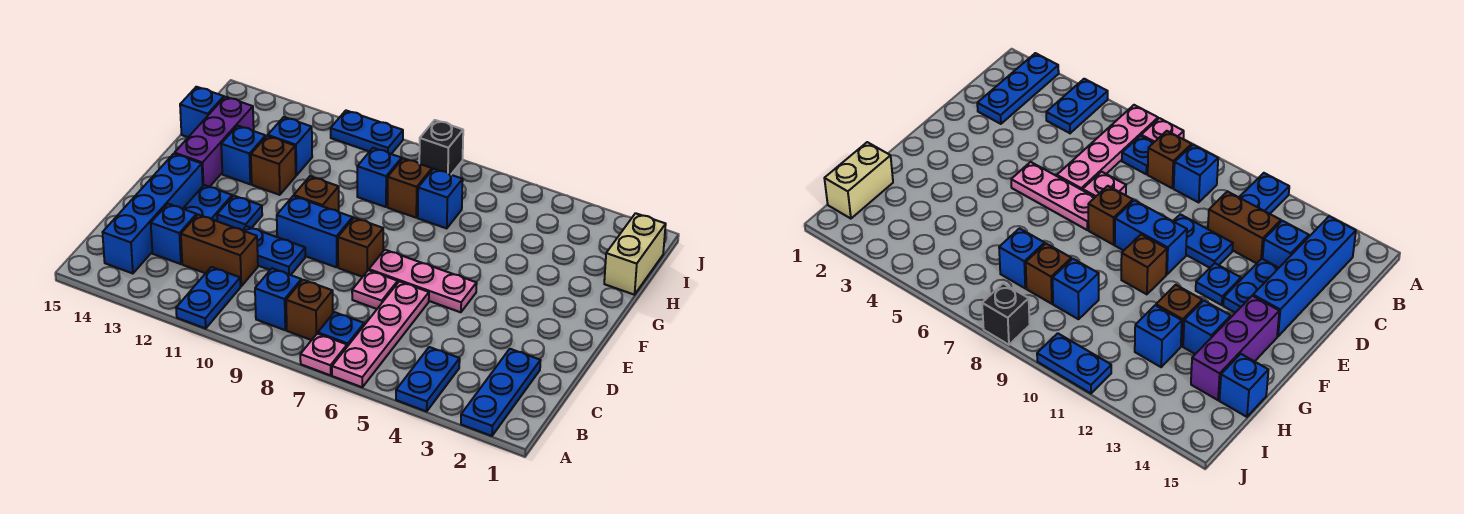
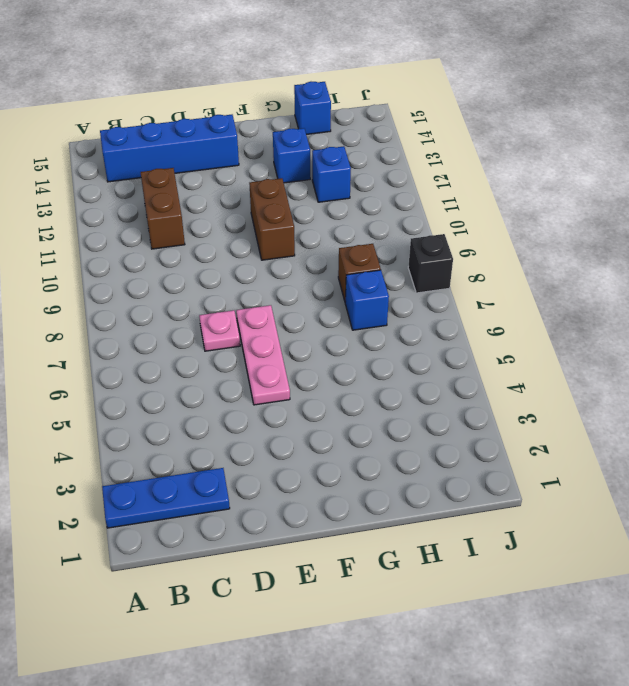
brown brick F10:F11 level 1 -> brown brick F10 level 1
none -> blue plate A4:B4 level 1
none -> pink plate A6:D6 level 1
none -> pink plate A7 level 1
none -> blue plate A11:B11 level 1

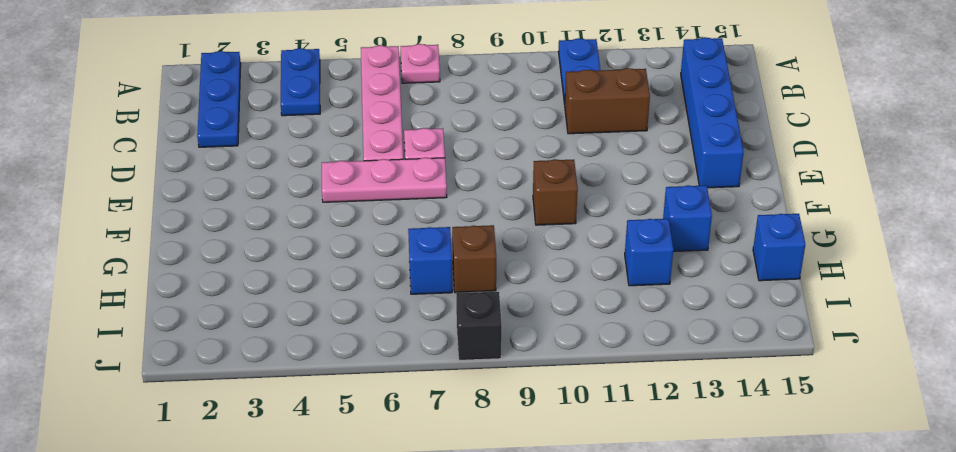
none -> blue plate B7 level 1
none -> brown brick B8 level 1
none -> blue brick B9 level 1
none -> blue brick C13 level 1

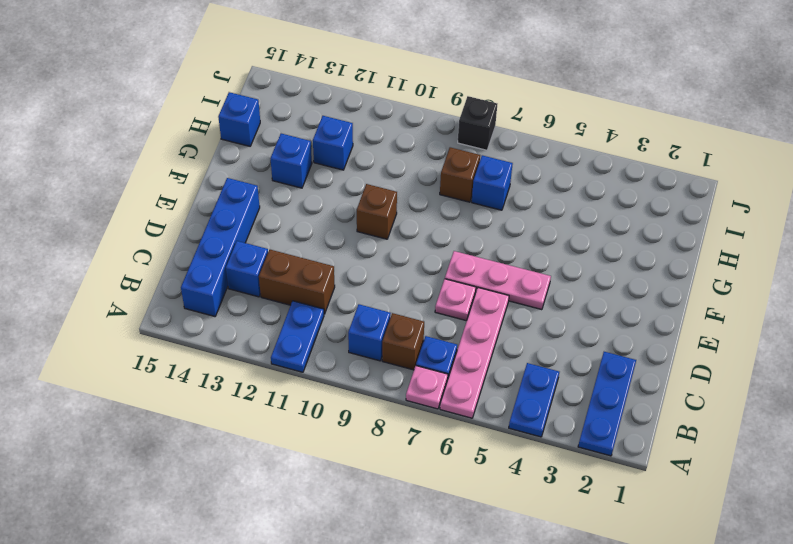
none -> blue plate D10:D11 level 1
none -> blue plate D13:E13 level 1
none -> brown brick E8 level 1
none -> blue brick E9:E10 level 1

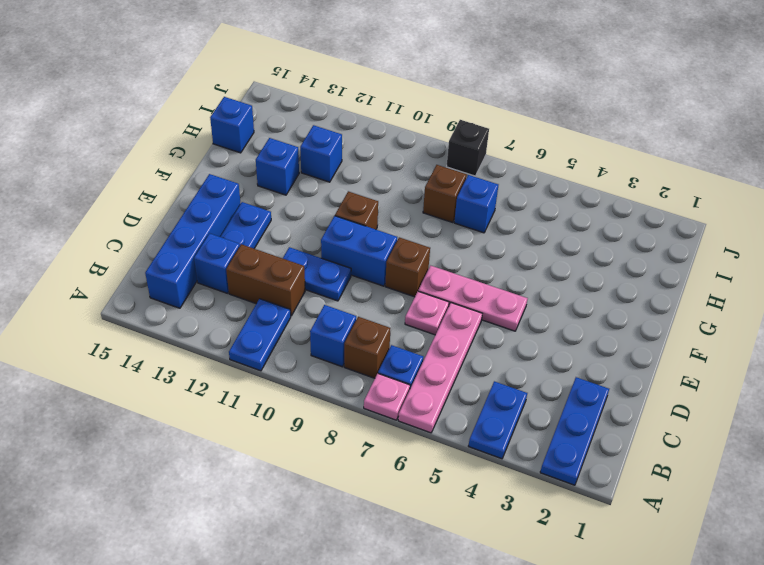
none -> blue plate E12 level 1
none -> purple brick F14:H14 level 1
none -> brown brick G12 level 1
none -> tan brick H1:I1 level 1

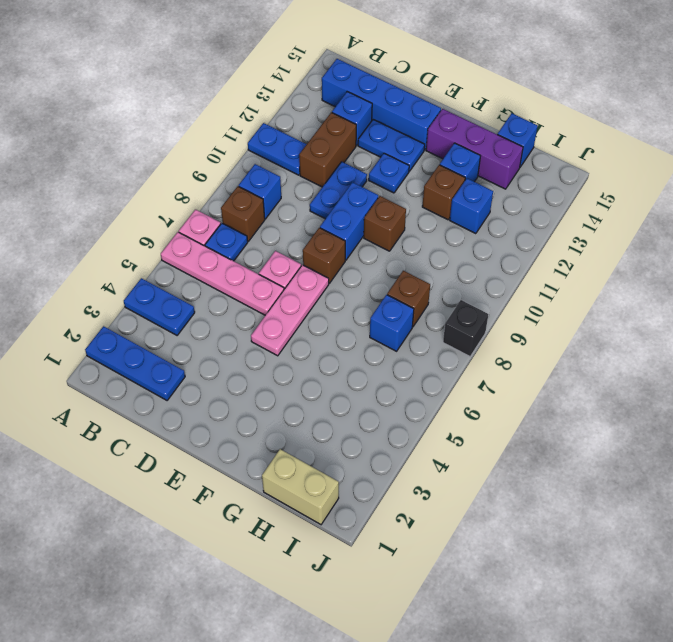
none -> blue brick H9 level 1
none -> blue plate J10:J11 level 1

